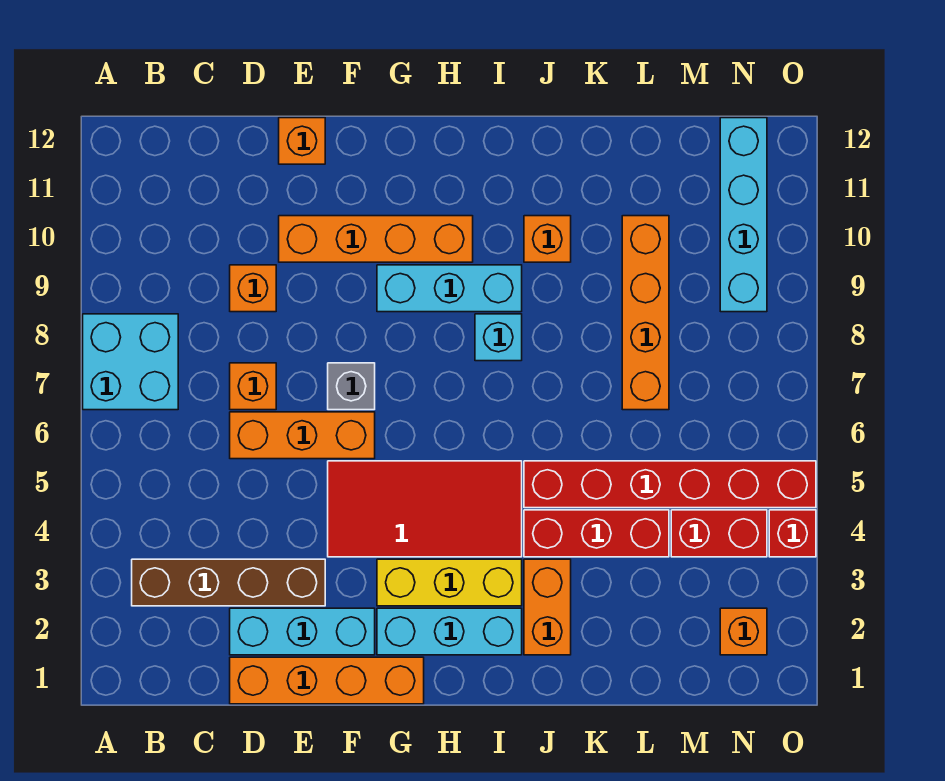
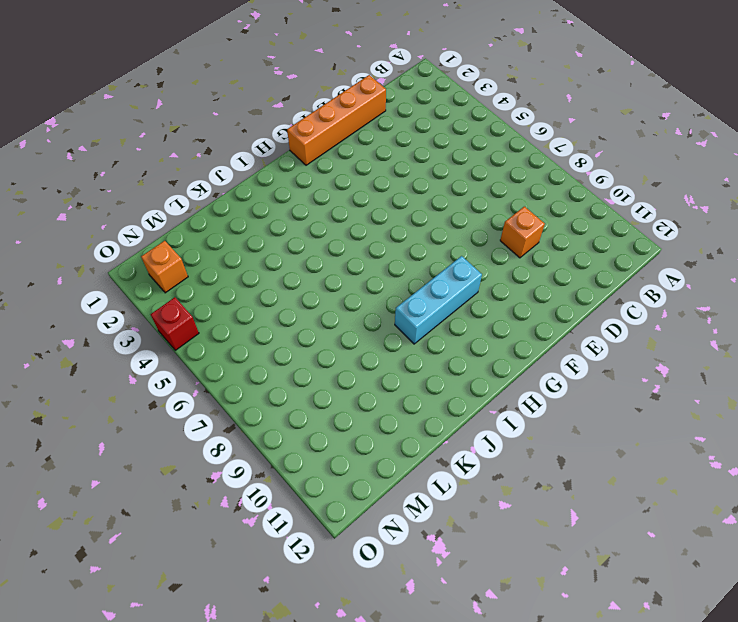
none -> cyan brick A7:B8 level 1
none -> brown brick B3:E3 level 1
none -> cyan brick D2:F2 level 1

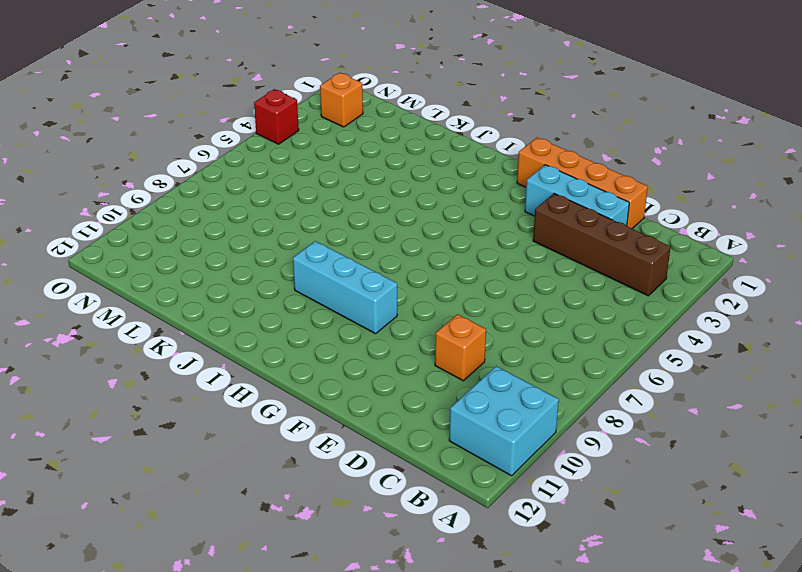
cyan brick A10:B11 level 1 -> cyan brick A7:B8 level 1
none -> orange brick D6:F6 level 1
none -> orange brick D7 level 1
none -> orange brick E10:H10 level 1

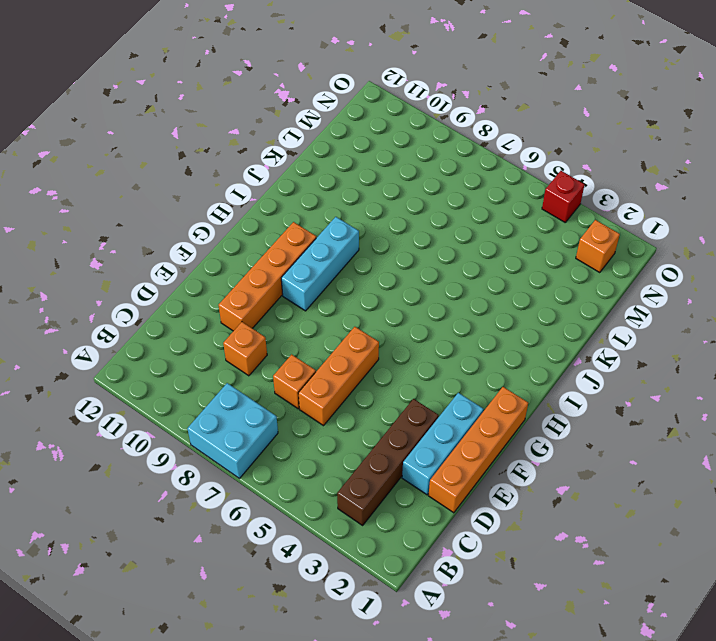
none -> orange brick E12 level 1
none -> red tile F4:I5 level 1
none -> grey brick F7 level 1

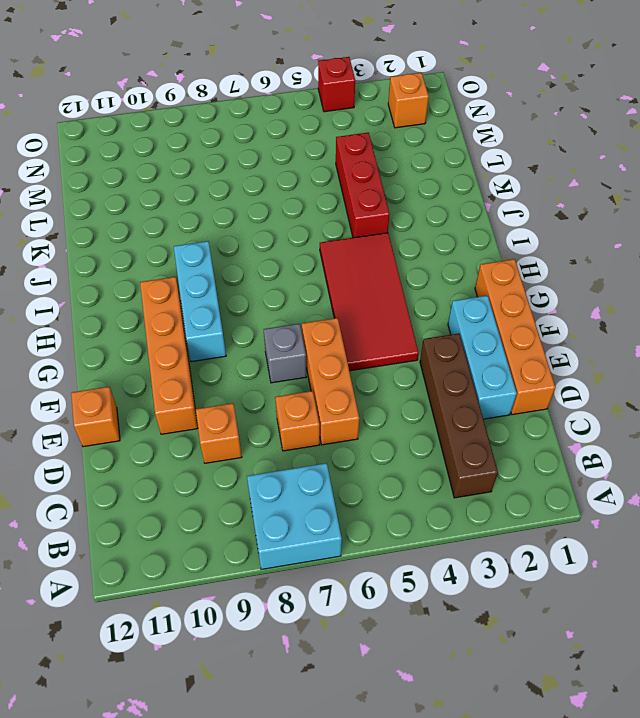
none -> cyan brick G2:I2 level 1
none -> yellow brick G3:I3 level 1
none -> cyan brick I8 level 1

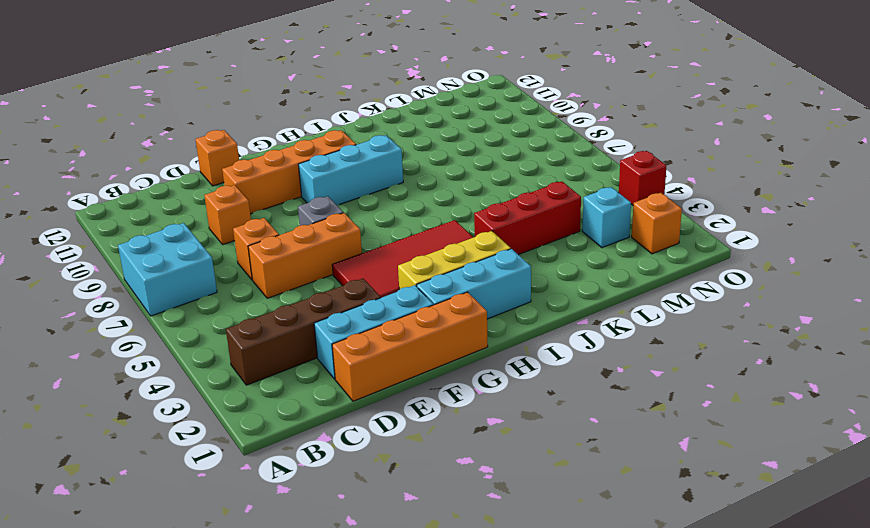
cyan brick M3 level 1 -> cyan brick I8 level 1
none -> orange brick J2:J3 level 1
none -> red brick J5:O5 level 1
none -> orange brick J10 level 1

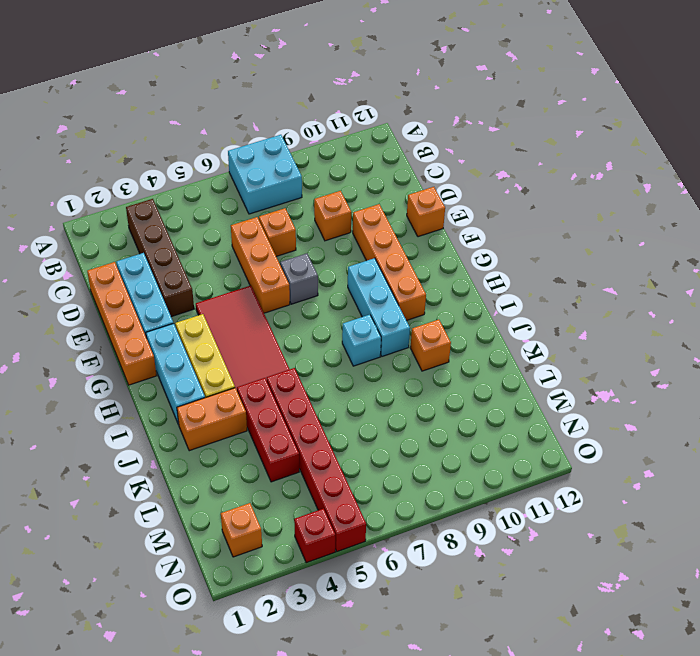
none -> orange brick L7:L10 level 1
none -> red brick M4:N4 level 1
none -> cyan brick N9:N12 level 1

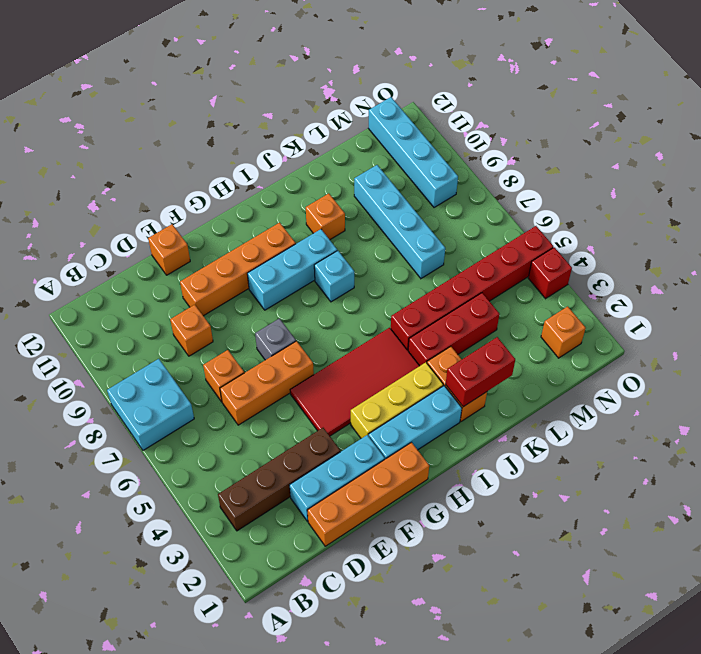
red brick J2:K2 level 2 -> red brick M4:N4 level 1
cyan brick L7:L10 level 1 -> orange brick L7:L10 level 1

